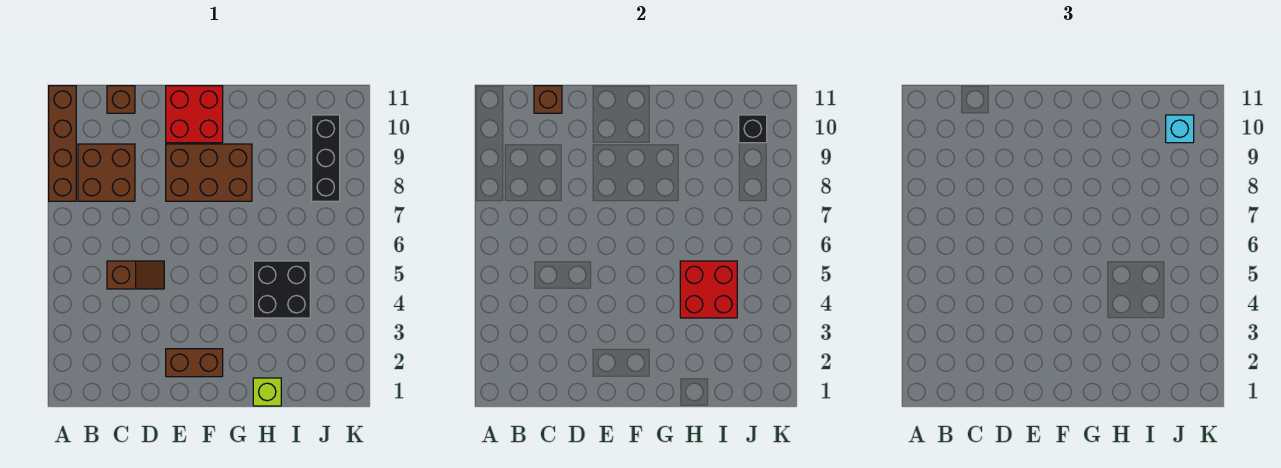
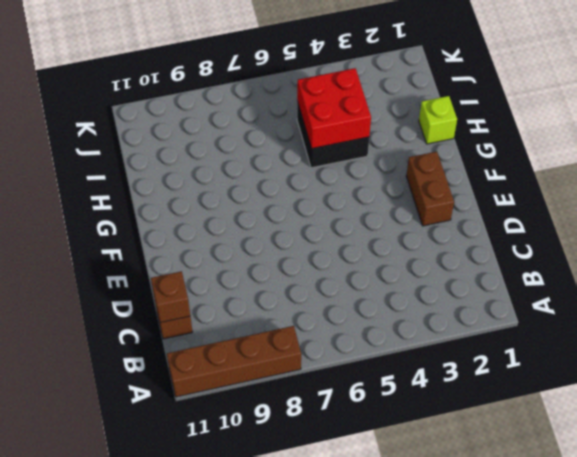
none -> brown brick B8:C9 level 1
none -> brown slope C5:D5 level 1 top C
none -> brown brick E8:G9 level 1

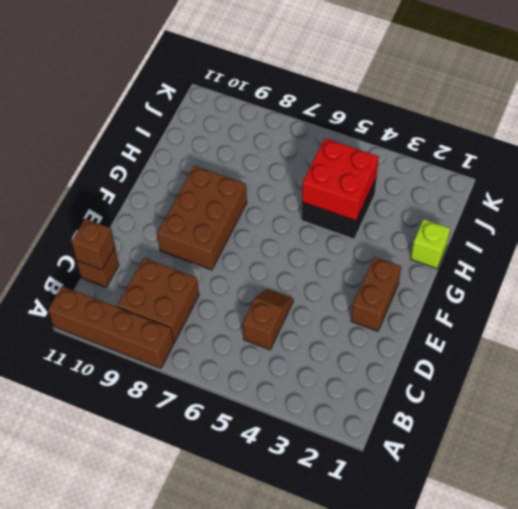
none -> red brick E10:F11 level 1
none -> black brick J8:J10 level 1
none -> black brick J10 level 2

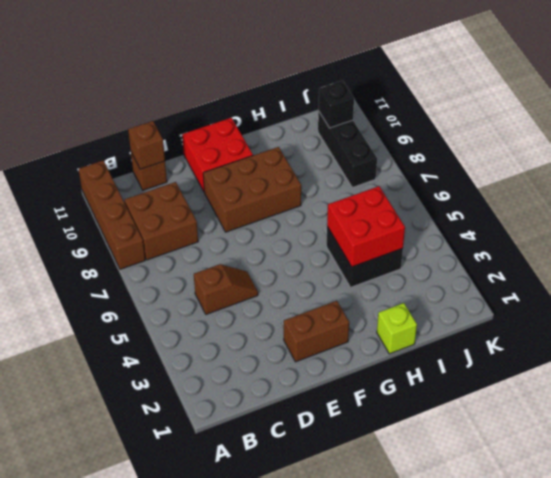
none -> cyan brick J10 level 3

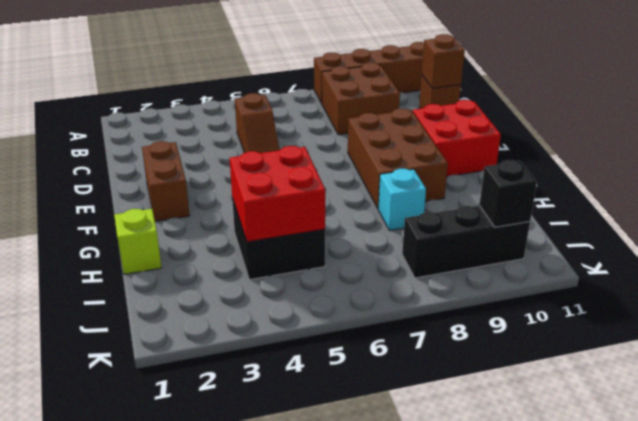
cyan brick H8 level 1 -> cyan brick J10 level 3

